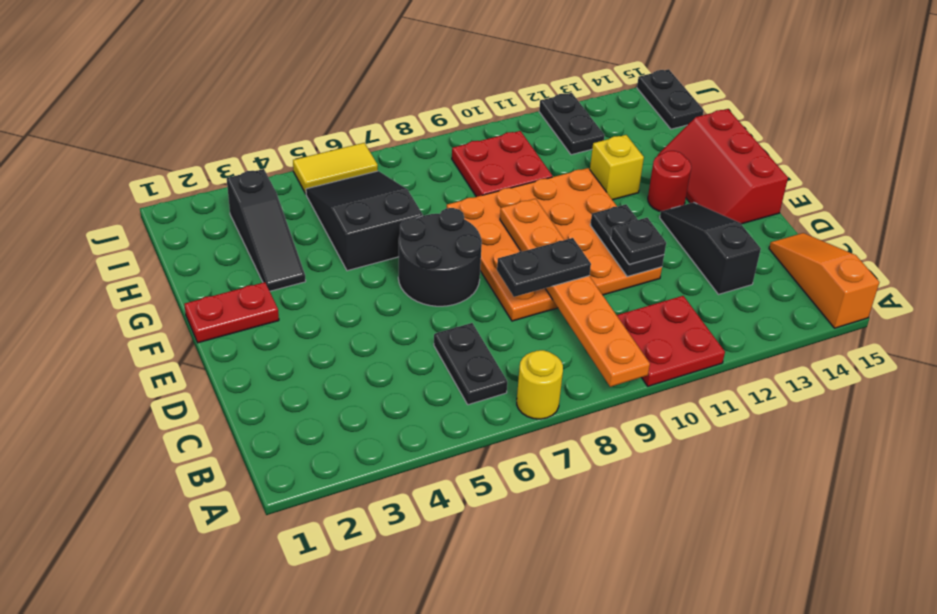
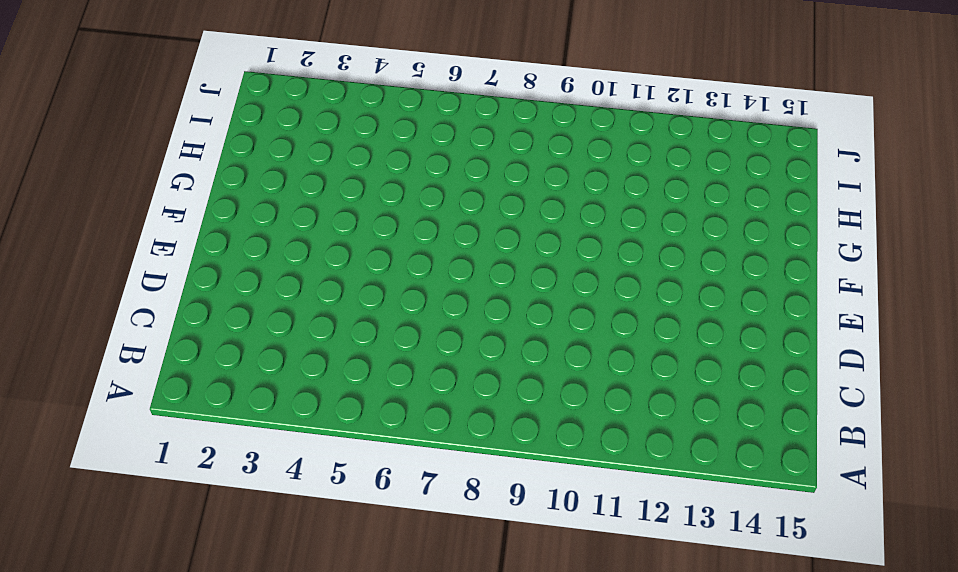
none -> yellow round brick A7 level 1
none -> red plate A10:B11 level 1
none -> orange slope A15:C15 level 1 top A

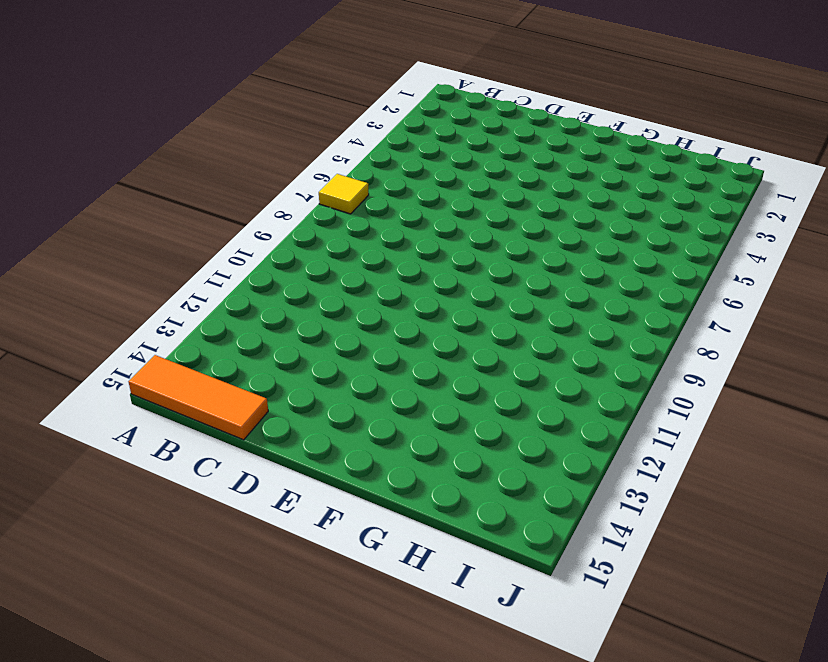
yellow tile A7 level 1 -> yellow round brick A7 level 1
orange tile A15:C15 level 1 -> orange slope A15:C15 level 1 top A
none -> red plate A10:B11 level 1
none -> black plate B6:C6 level 1
none -> black slope C13:E13 level 1 top C

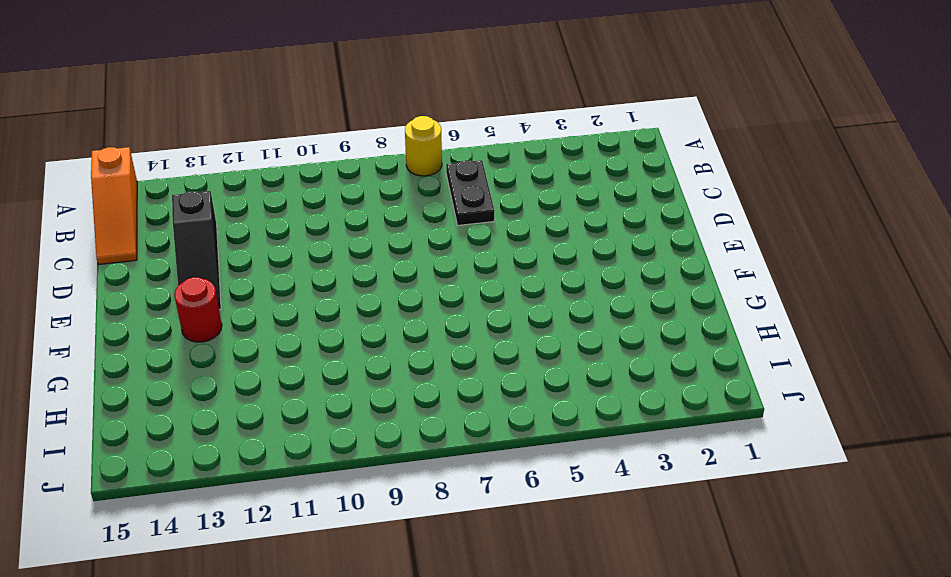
none -> red plate A10:B11 level 1
none -> orange plate D8:G11 level 1
none -> black round brick E6:F7 level 1

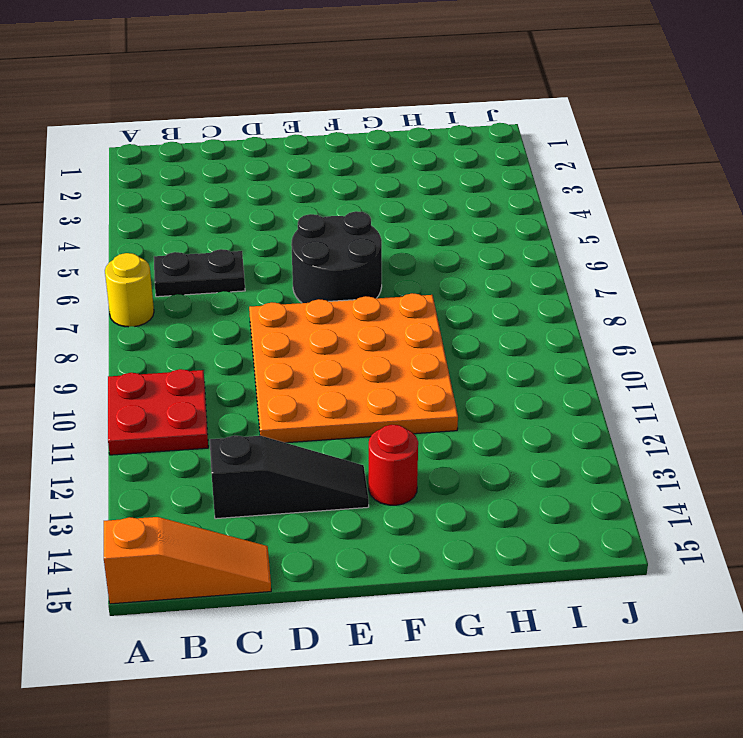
none -> red slope E14:G15 level 1 top 15
none -> red plate F1:F2 level 1
none -> black slope G3:I3 level 1 top I

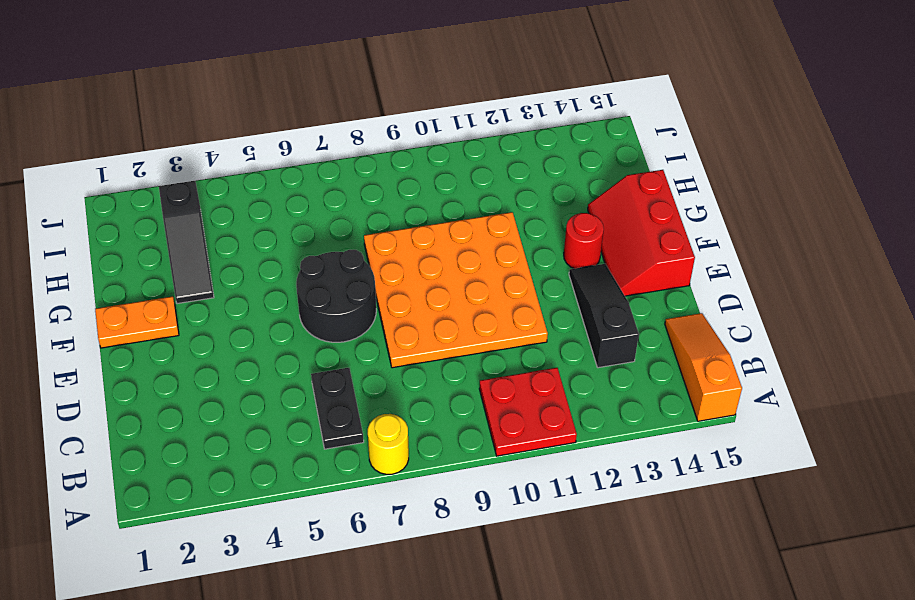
orange plate F1:F2 level 1 -> red plate F1:F2 level 1
none -> black slope G5:I6 level 1 top G
none -> yellow brick G12 level 1
none -> red plate H9:I10 level 1

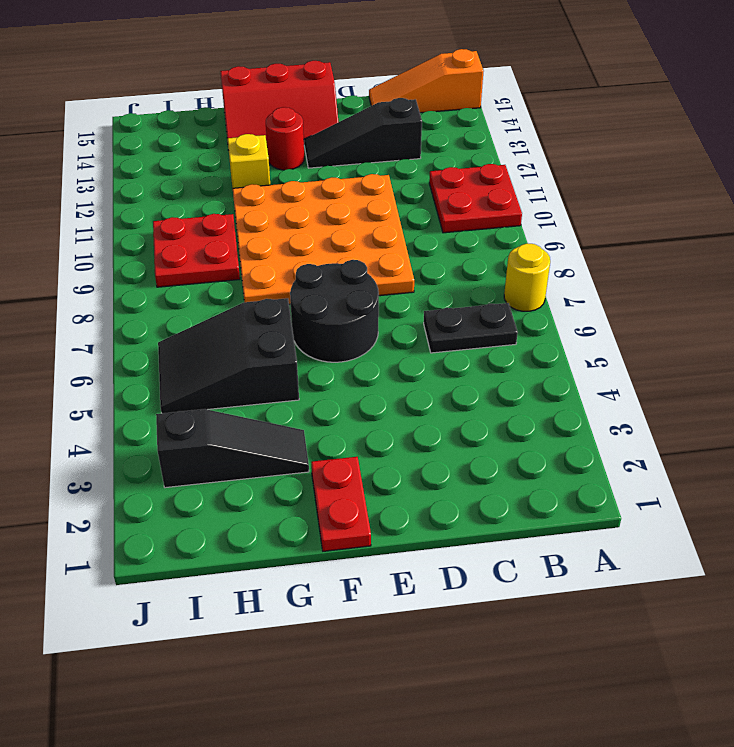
none -> black plate I12:J12 level 1
none -> black plate I15:J15 level 1
none -> yellow tile J5:J6 level 1

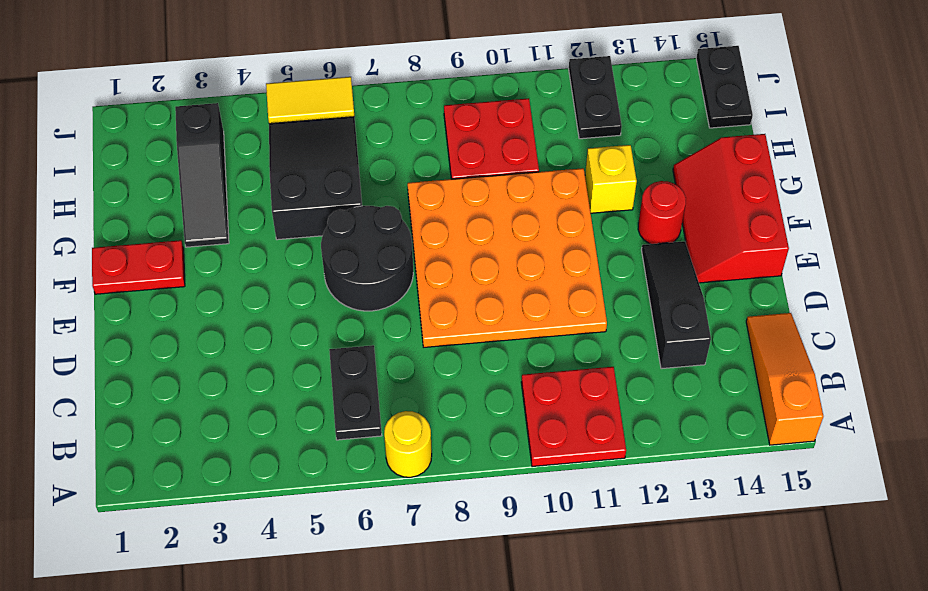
none -> orange plate A9:F9 level 2
none -> black plate D11:E11 level 2
none -> black plate D8:D9 level 3

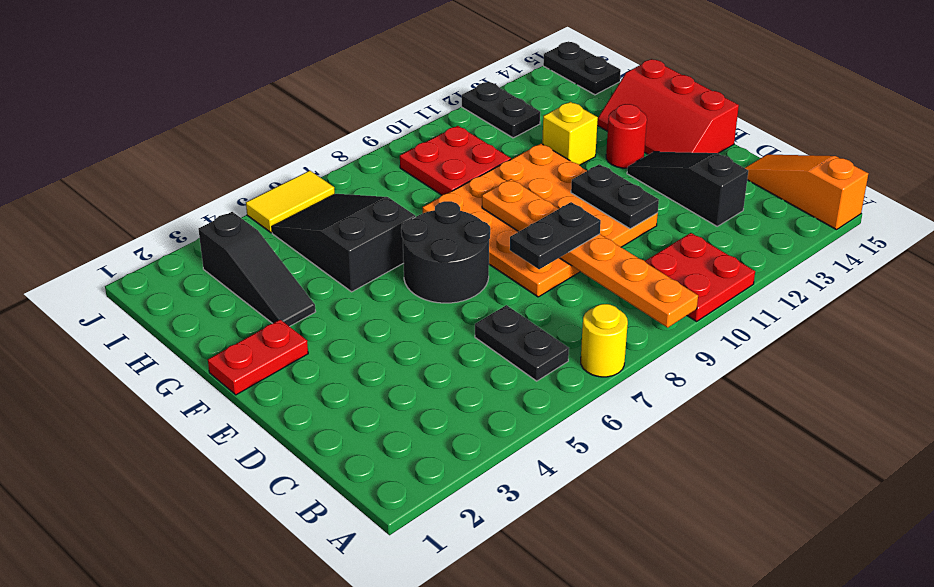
none -> black plate D11 level 3

